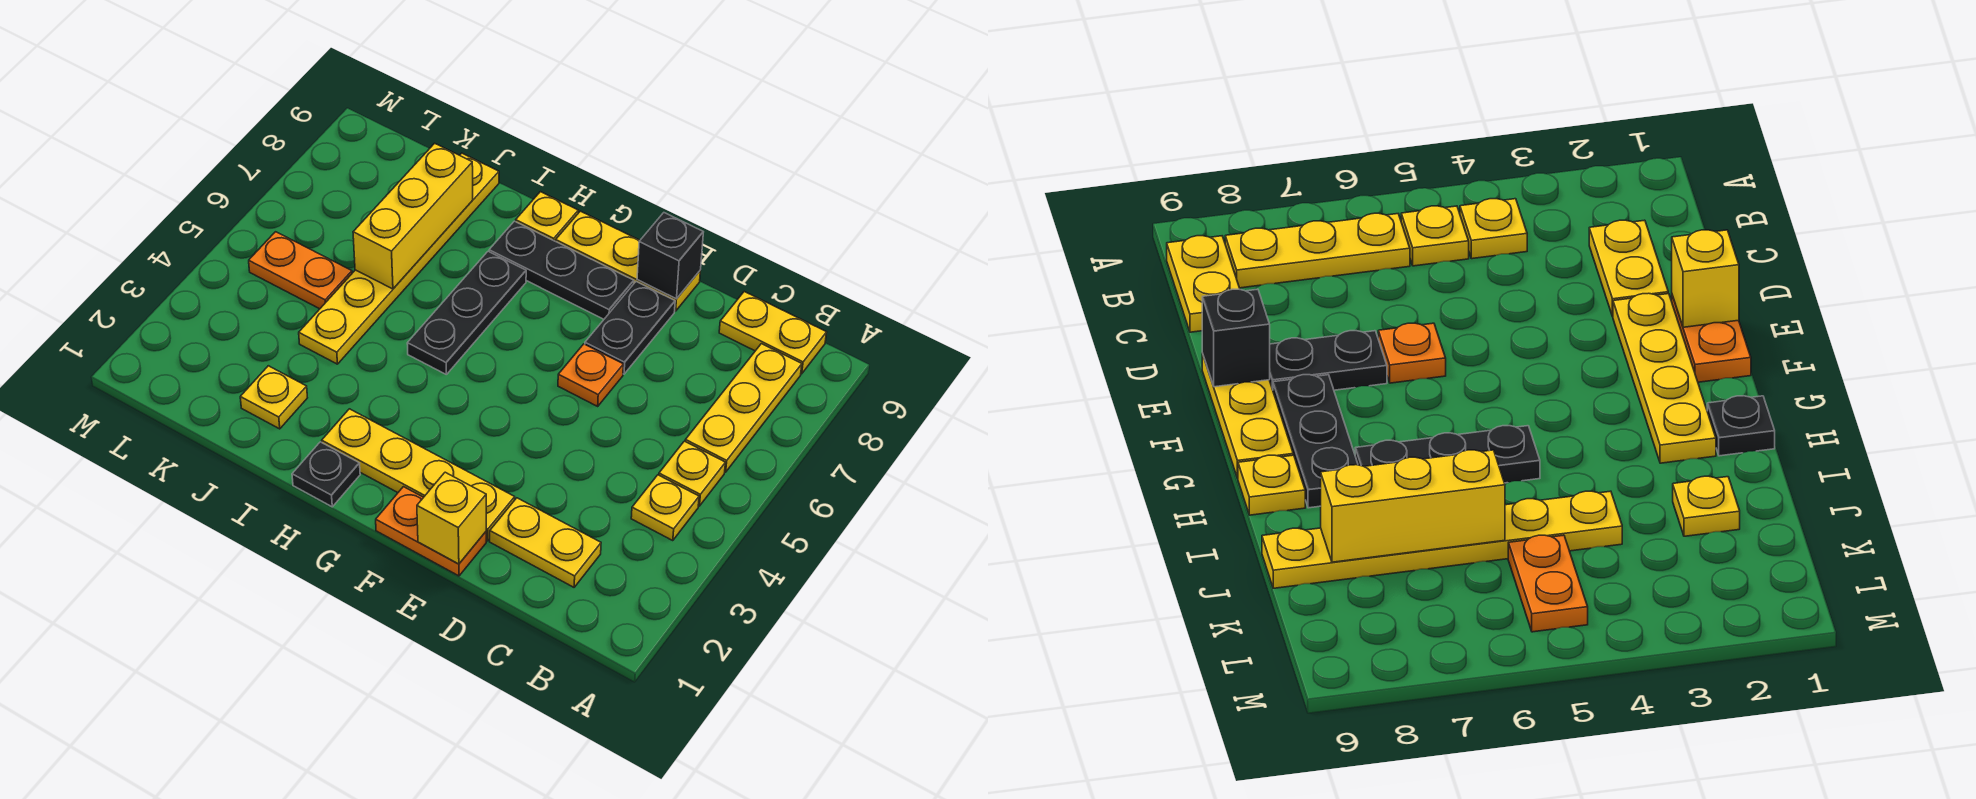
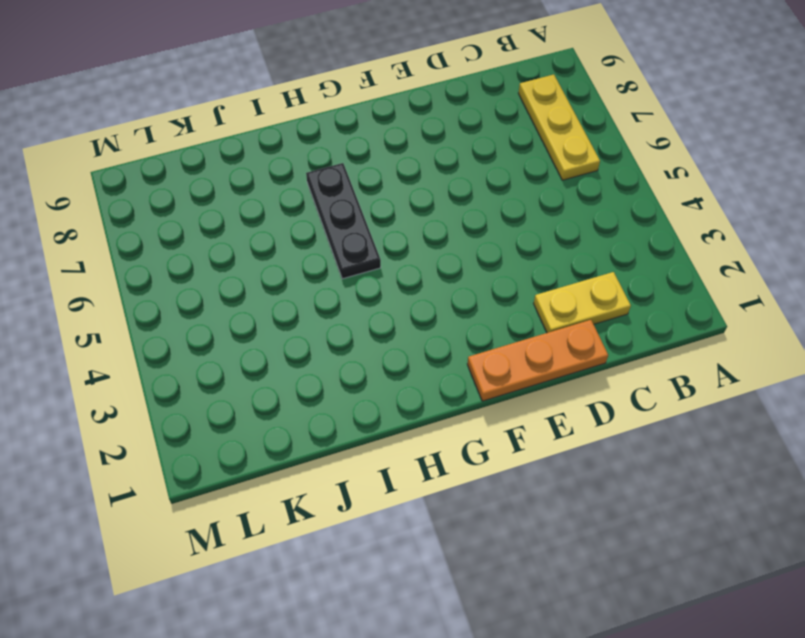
orange plate D1:F1 level 1 -> orange plate E1:F1 level 1
none -> yellow plate B4 level 1
none -> yellow plate B5 level 1
none -> yellow plate B9:C9 level 1

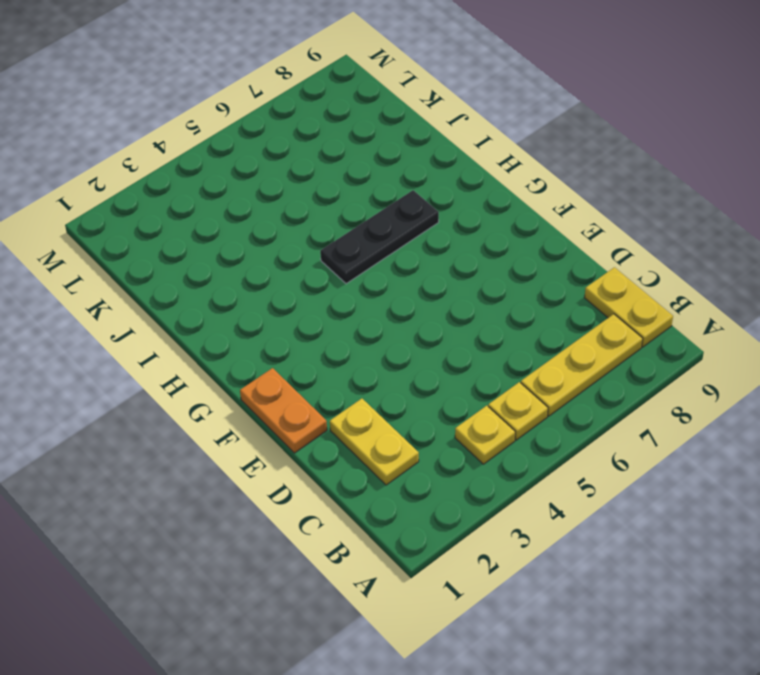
none -> yellow plate E2:H2 level 1
none -> orange plate E6 level 1
none -> black plate E7:E8 level 1

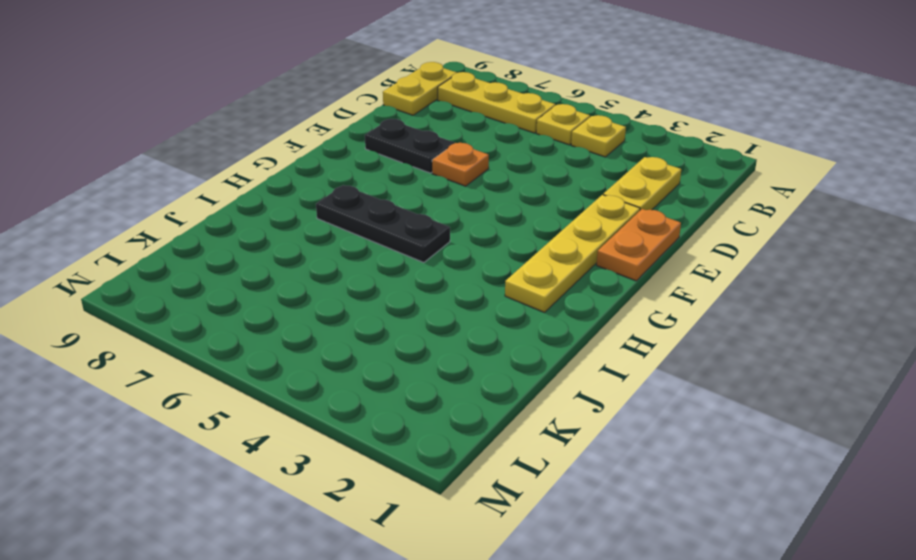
none -> yellow plate E9:G9 level 1
none -> black plate F8:H8 level 1
none -> black plate H1 level 1

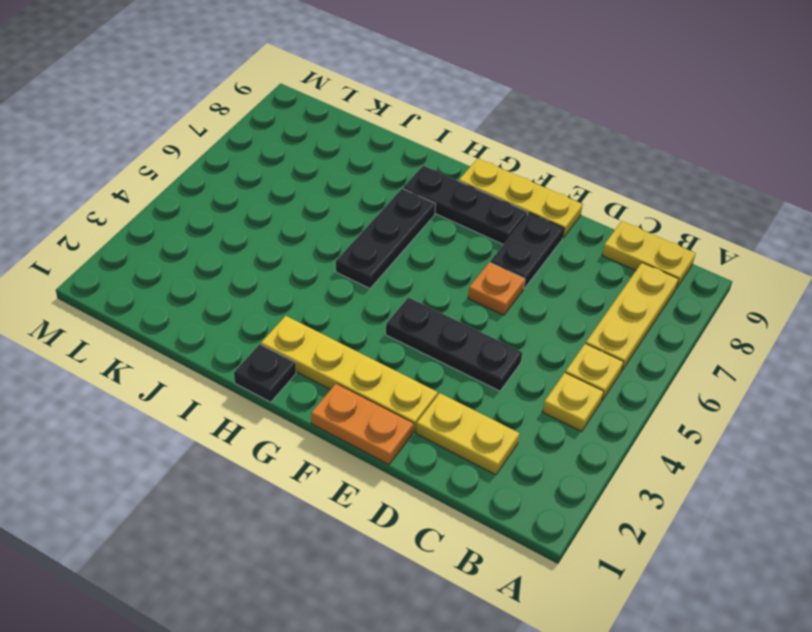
black plate D4:F4 level 1 -> none
none -> yellow plate H9 level 1
none -> yellow plate J2 level 1
none -> yellow plate J4:J9 level 1

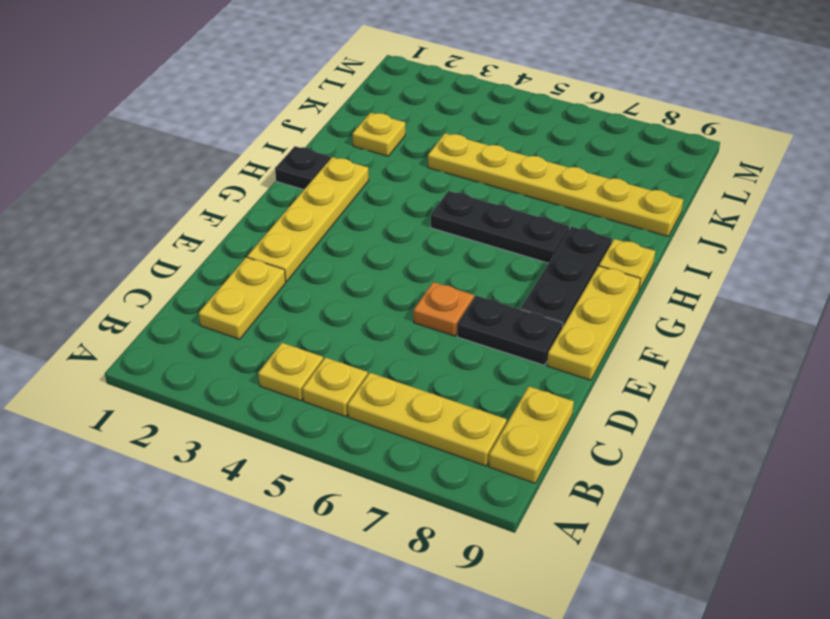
none -> orange plate E1:F1 level 1
none -> orange plate K5:L5 level 1
none -> yellow brick E1 level 2

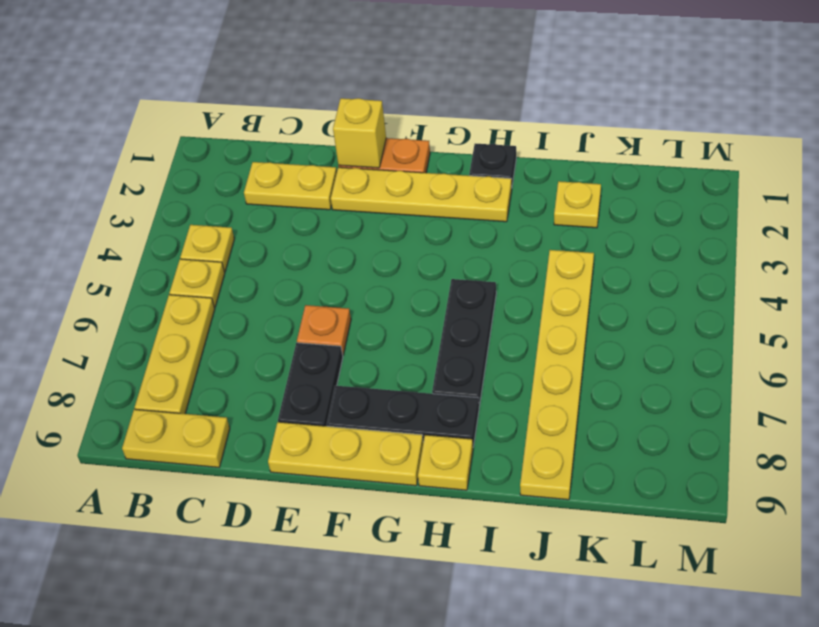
none -> orange plate K5:L5 level 1
none -> black brick E9 level 2
none -> yellow brick J6:J8 level 2

